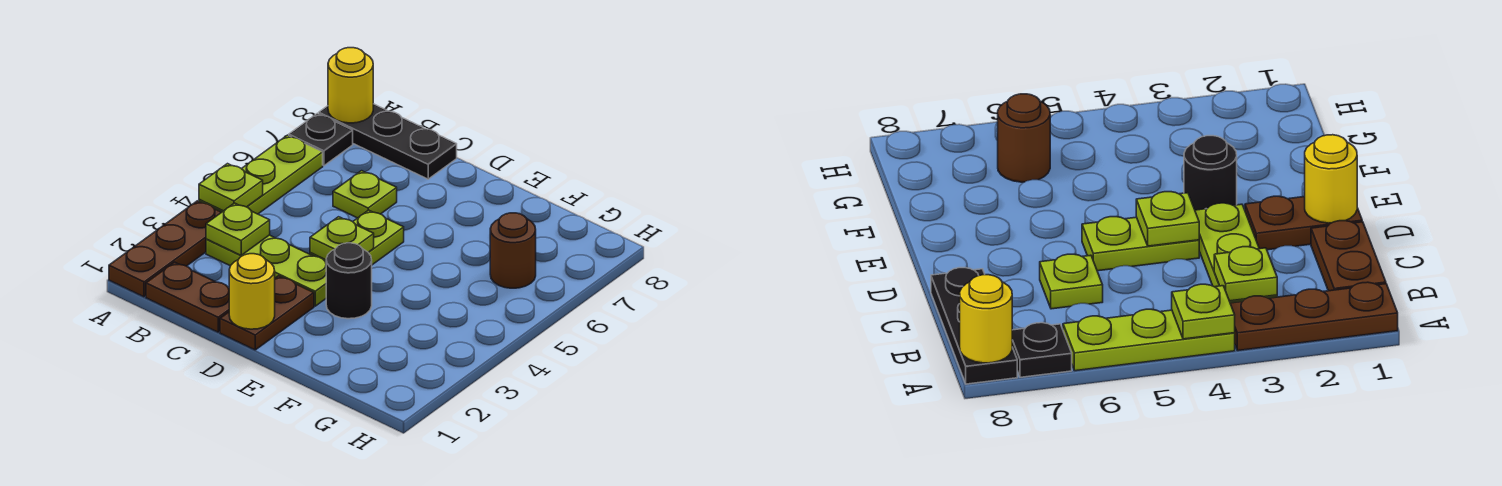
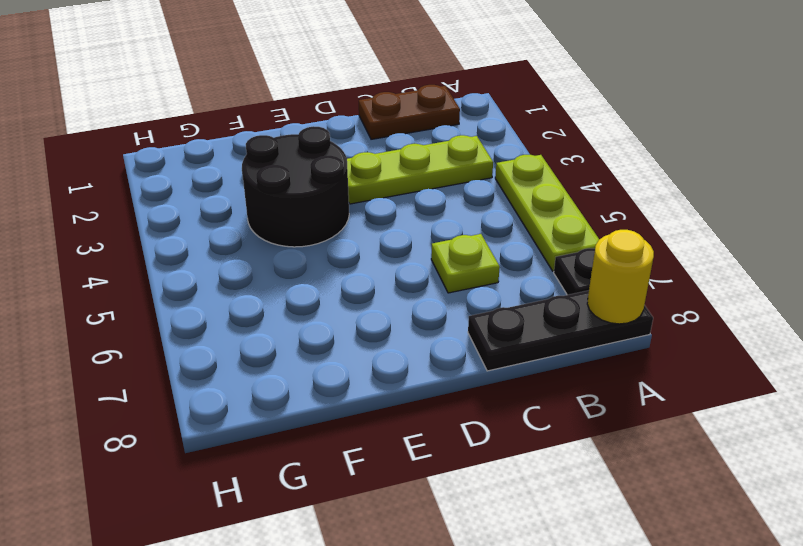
black round brick E3:F4 level 1 -> black round brick E3 level 1
none -> brown plate A1:A3 level 1
none -> brown plate D1:D2 level 1
none -> lime plate D4:D5 level 1

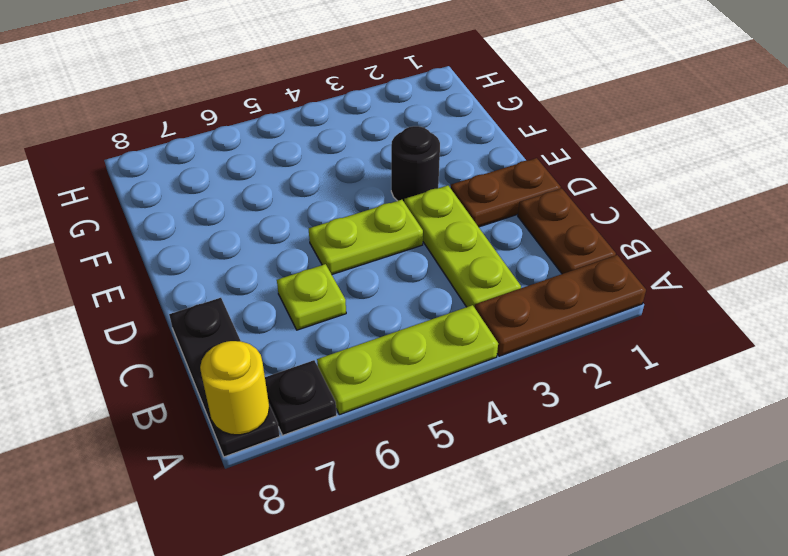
none -> brown round brick G6 level 1
none -> lime plate A4 level 2
none -> lime plate B3 level 2

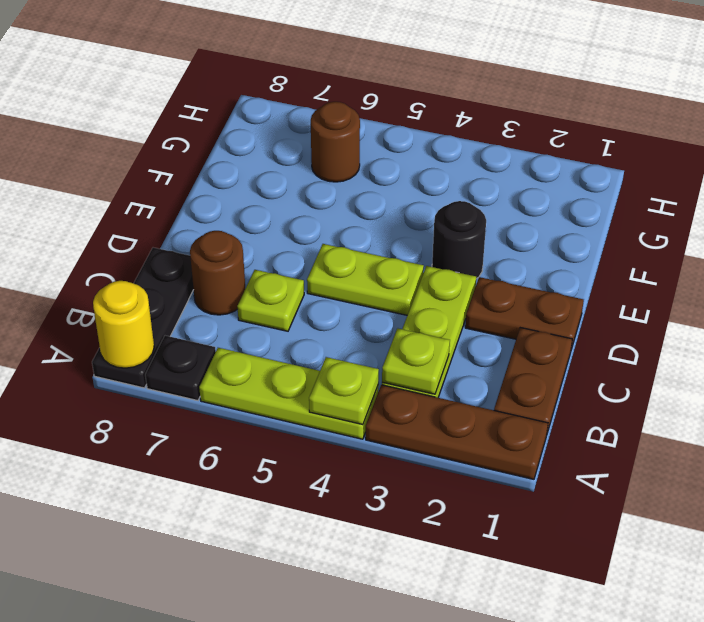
brown round brick C7 level 1 -> none
none -> yellow round brick D1 level 2
none -> lime plate D4 level 2

